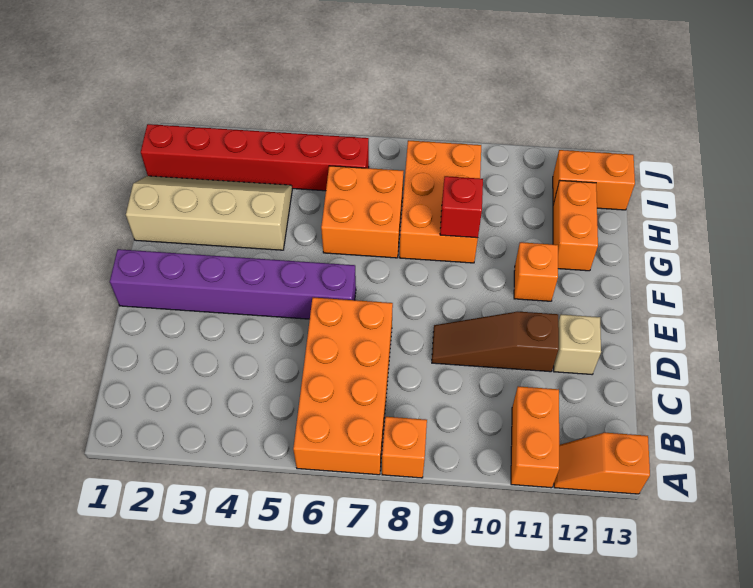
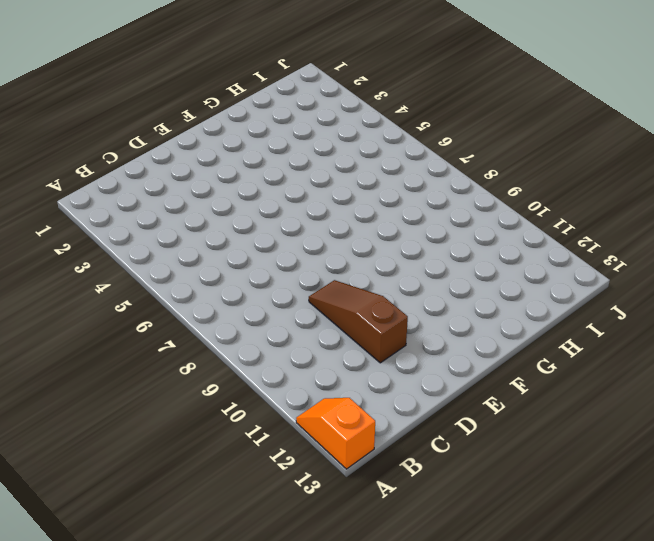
none -> orange brick A6:D7 level 1
none -> orange brick A8 level 1
none -> orange brick A11:B11 level 1

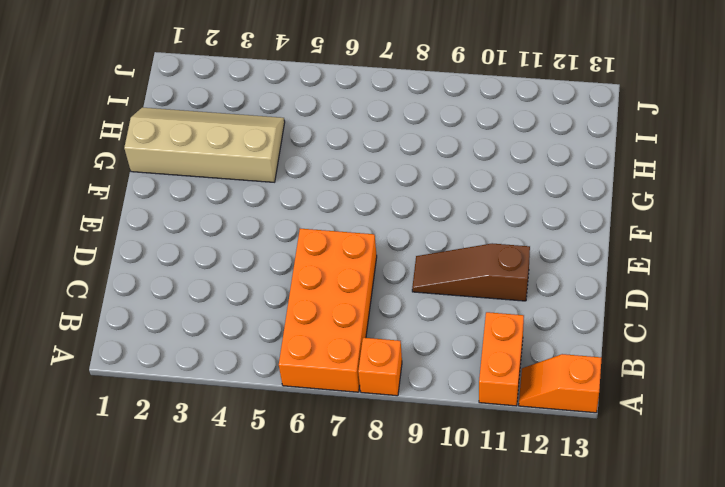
none -> tan brick D12 level 1
none -> purple brick E1:E6 level 1
none -> orange brick F11 level 1

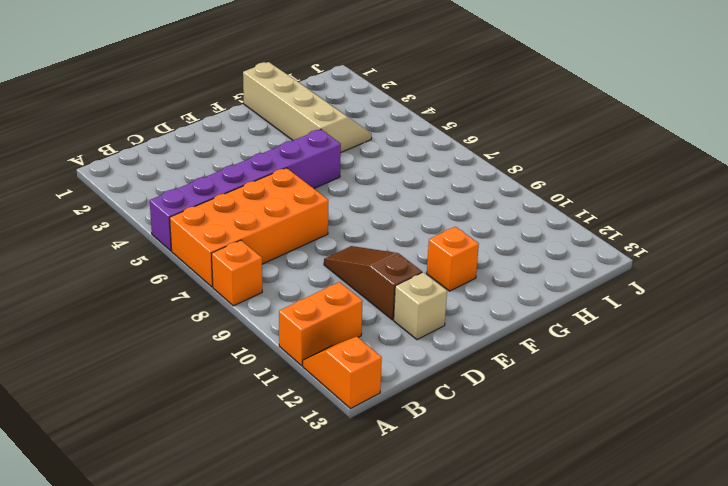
purple brick A5:F5 level 1 -> purple brick E1:E6 level 1
none -> orange brick G6:H7 level 1
none -> orange brick G8:I9 level 1
none -> orange brick G12:H12 level 1

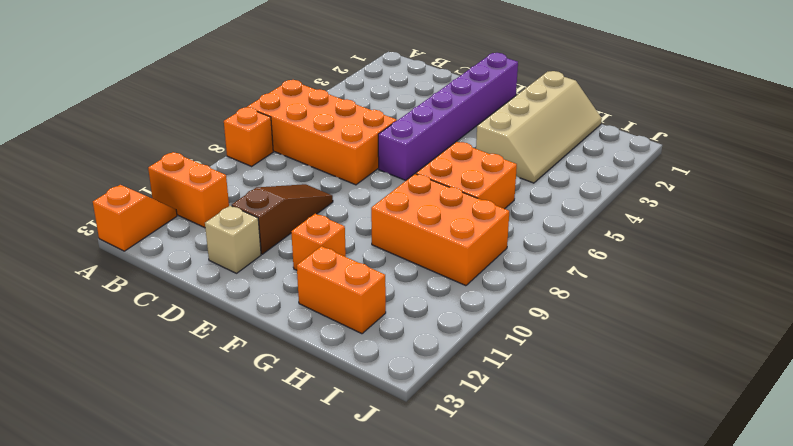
none -> red brick I1:I6 level 1
none -> orange brick I12:I13 level 1
none -> red brick G9 level 2

